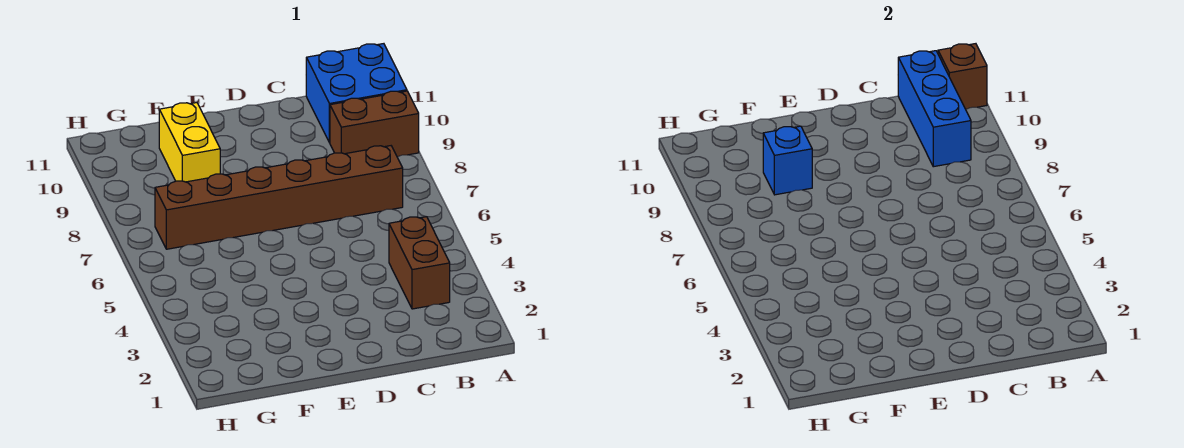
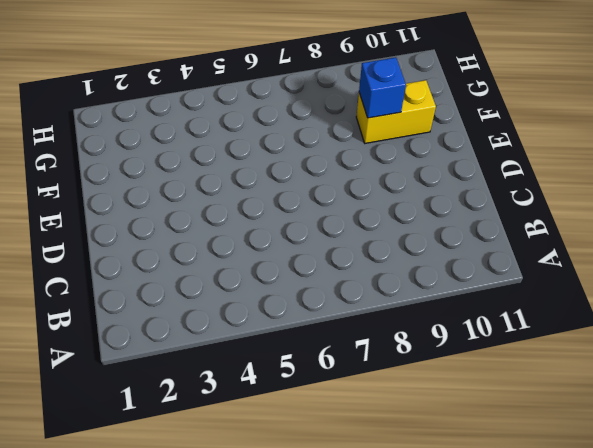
none -> brown brick A9:B9 level 1
none -> blue brick A10:B11 level 1

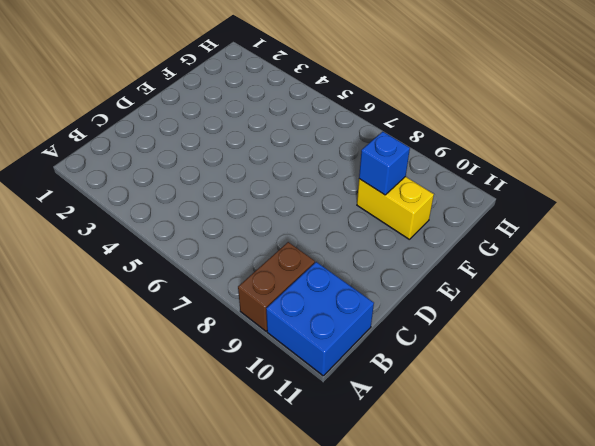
none -> brown brick B3:B4 level 1
none -> brown brick B7:G7 level 1

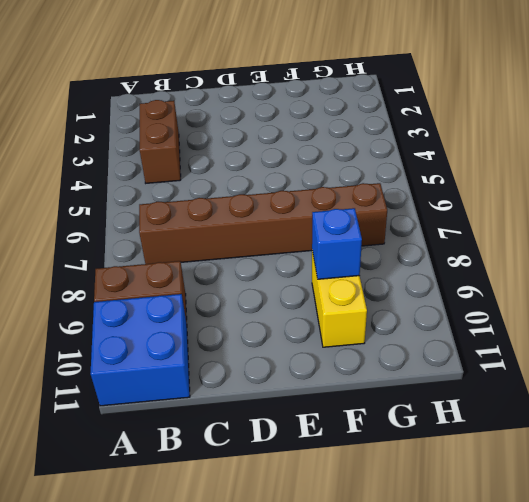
none -> brown brick A11 level 2
none -> blue brick B9:B11 level 2

